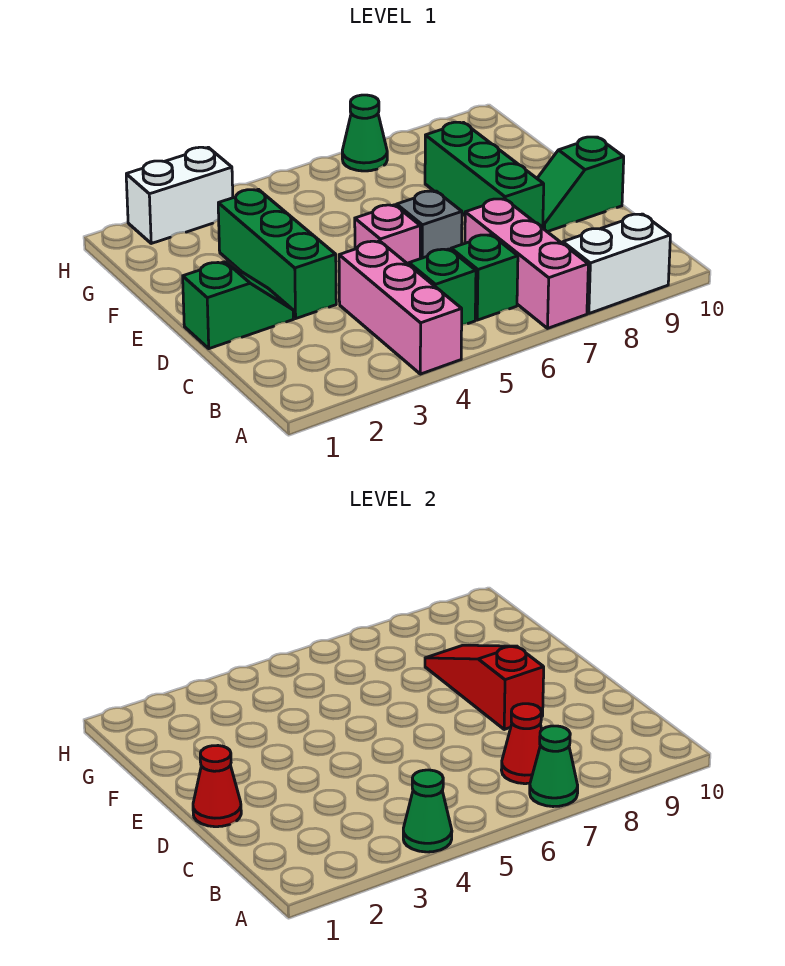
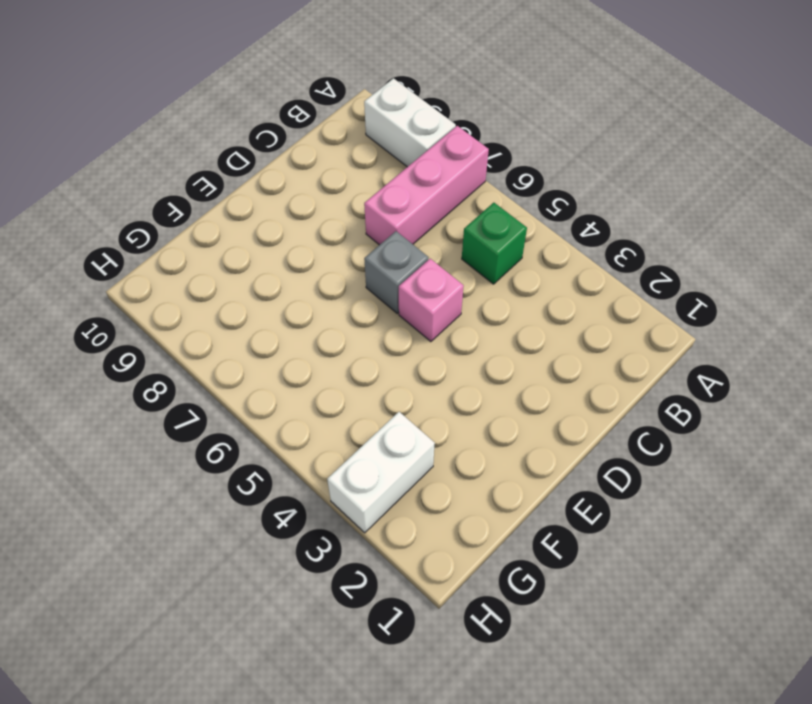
white brick G3:H3 level 1 -> white brick H2:H3 level 1
none -> pink brick A4:C4 level 1
none -> green brick B6 level 1
none -> green slope D1:D2 level 1 top 1

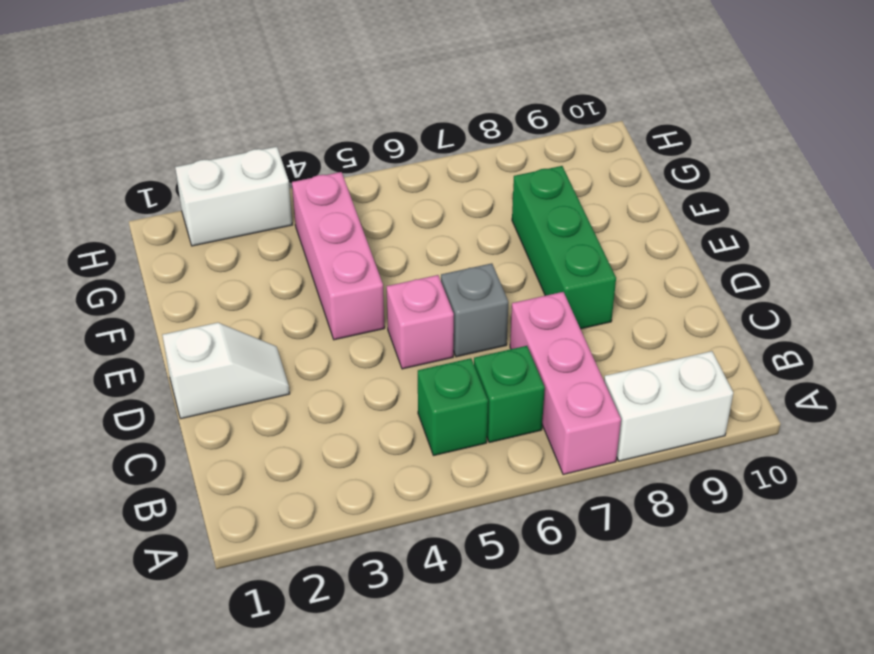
white slope D1:D2 level 1 top 1 -> green slope D1:D2 level 1 top 1
pink brick E4:G4 level 1 -> pink brick A4:C4 level 1
none -> green brick D3:F3 level 1
none -> green slope D9:D10 level 1 top 10
none -> green cone H7 level 1

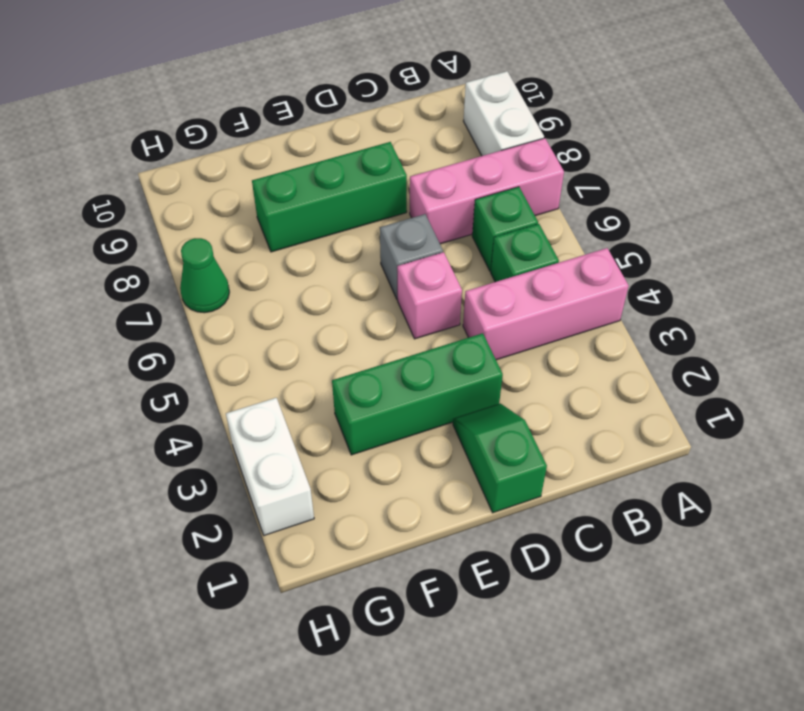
none -> green slope D9:D10 level 1 top 10
none -> green cone A4 level 2
none -> green cone A7 level 2

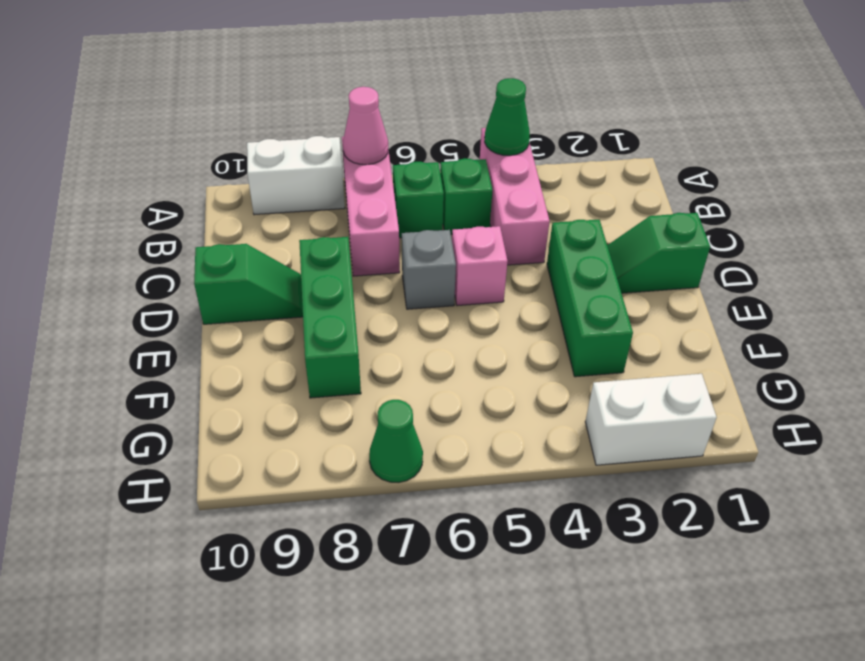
pink cone A7 level 2 -> green cone A7 level 2
none -> red cone B7 level 2
none -> red cone D1 level 2
none -> red slope D8:F8 level 2 top D

